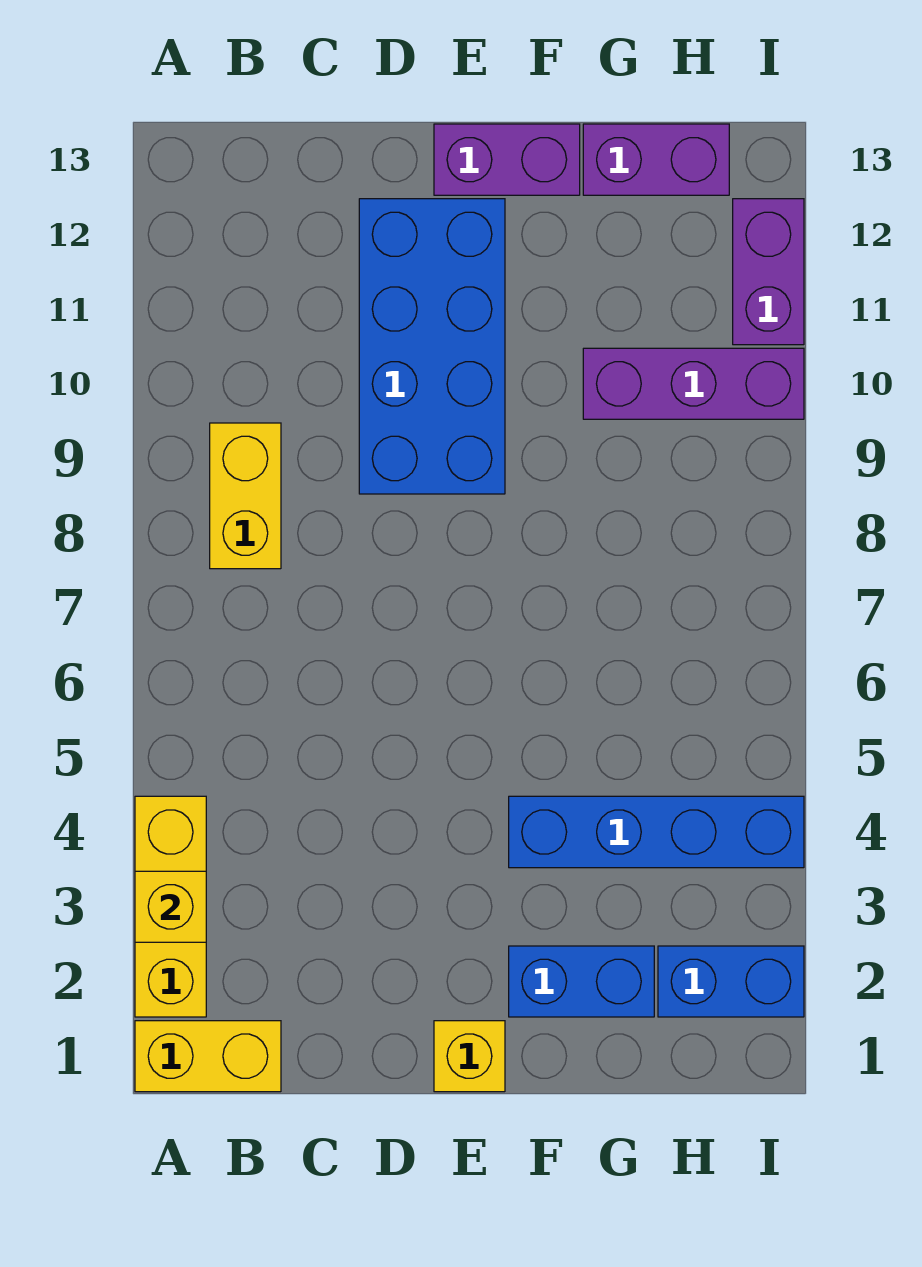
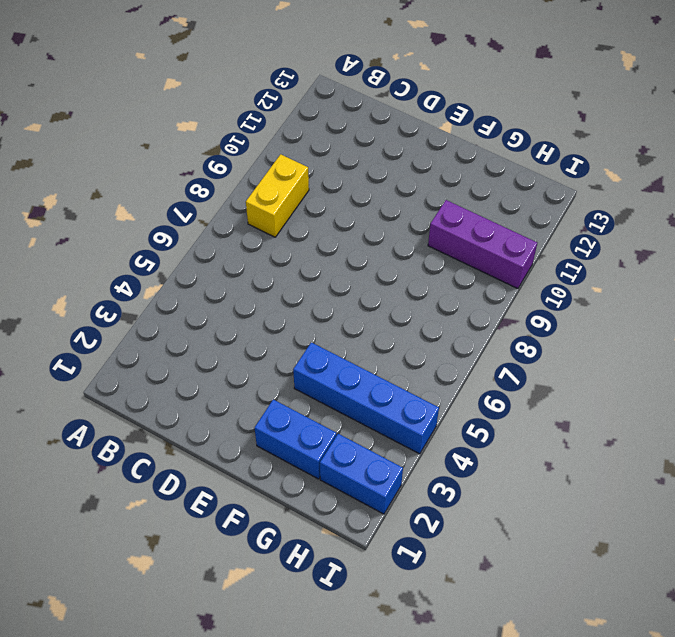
none -> yellow brick A1:B1 level 1
none -> yellow brick A2:A4 level 1
none -> blue brick D9:E12 level 1

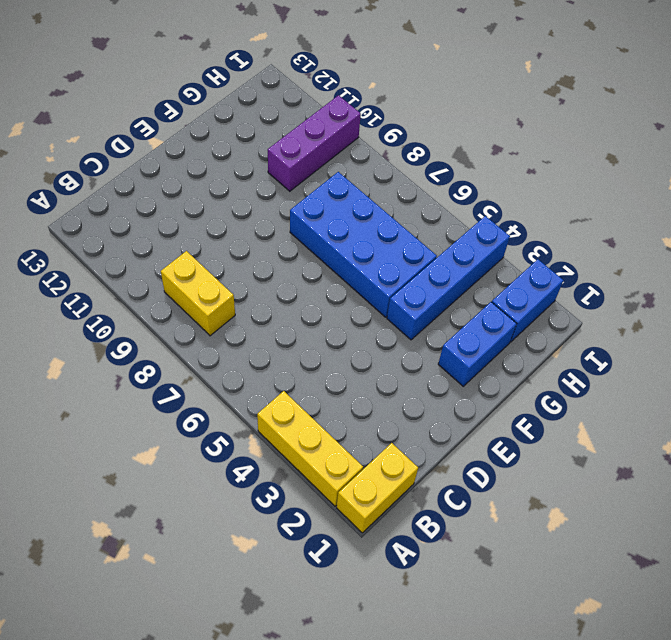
blue brick F5:G8 level 1 -> blue brick D9:E12 level 1
none -> yellow brick E1 level 1
none -> purple brick E13:F13 level 1
none -> purple brick G13:H13 level 1

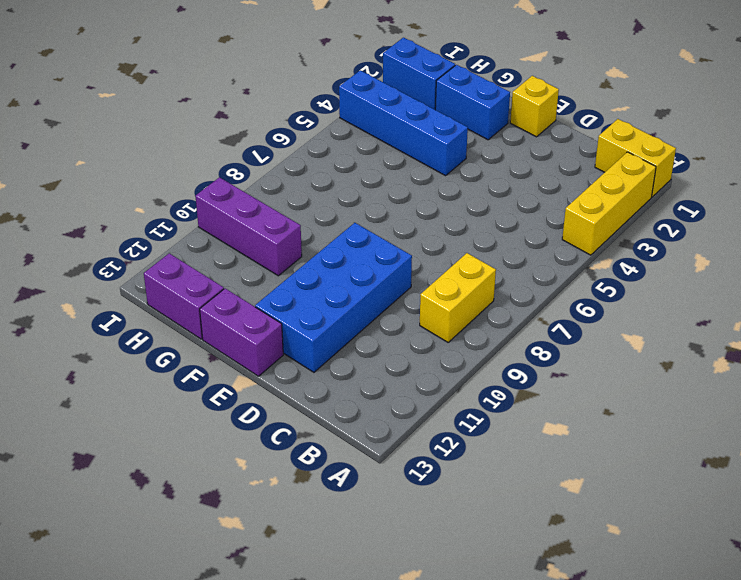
none -> purple brick I11:I12 level 1
none -> yellow brick A3 level 2

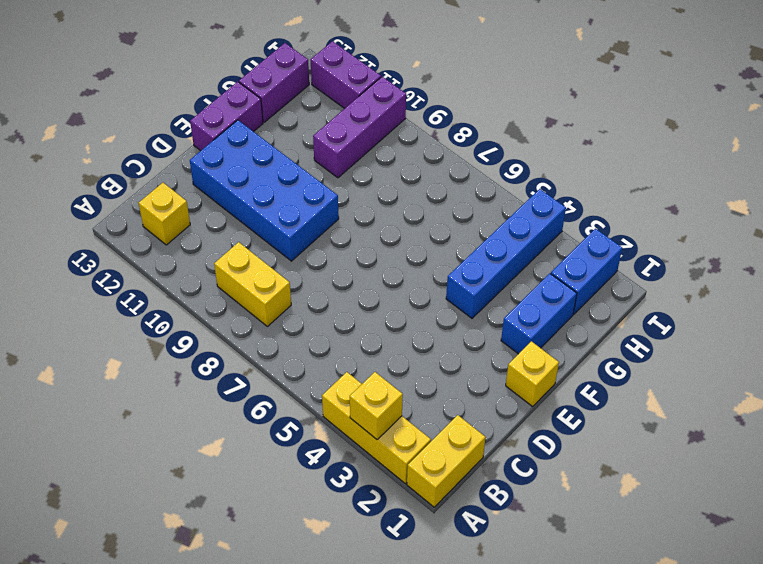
yellow brick B12 level 1 -> none

